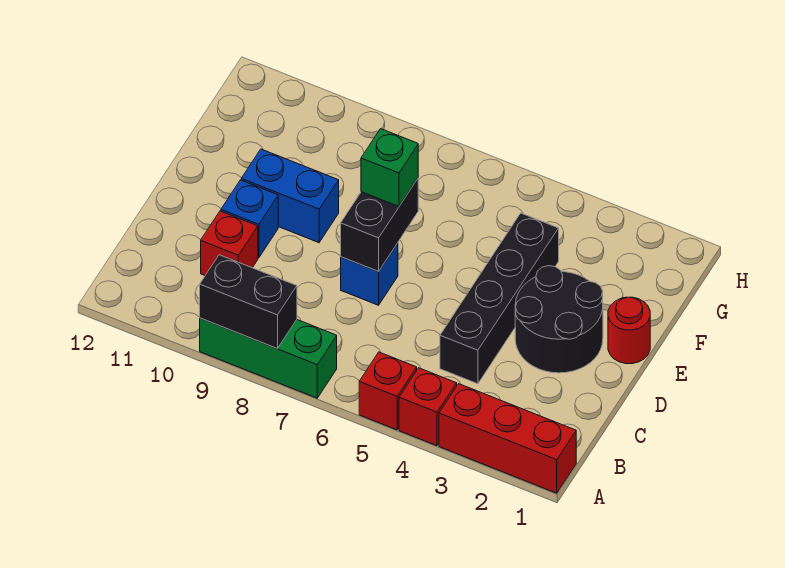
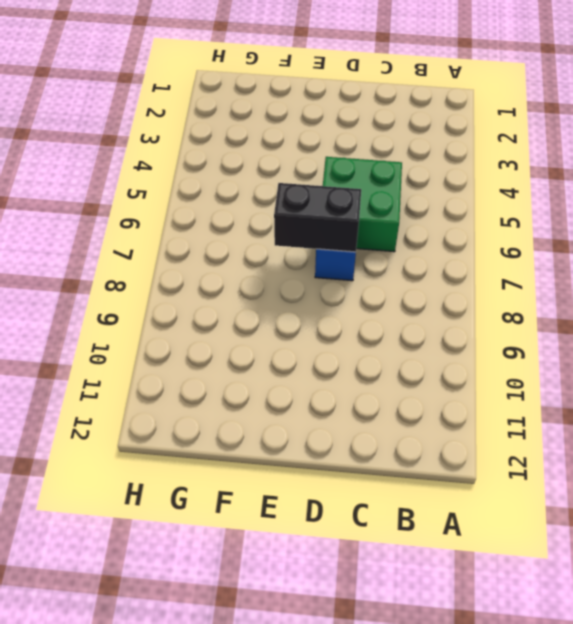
green brick C5:D6 level 1 -> none
none -> red brick A1:A3 level 1
none -> red brick A4 level 1
none -> red brick A5 level 1

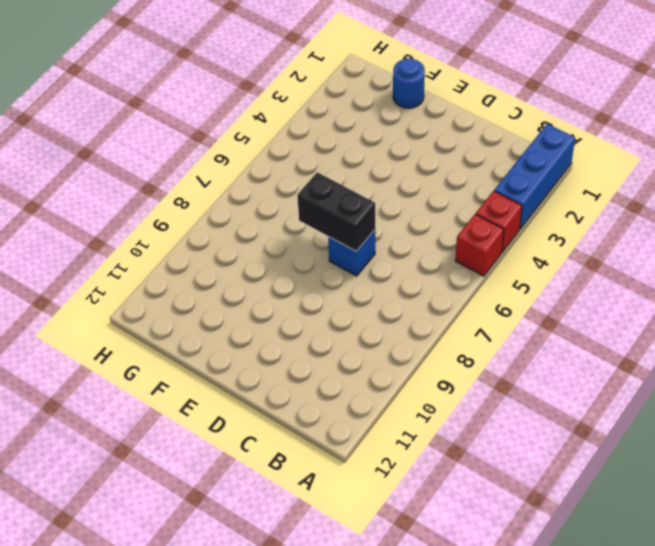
blue brick A1:A3 level 1 -> red brick A1:A3 level 1
blue round brick F1 level 1 -> none
none -> green brick A7:A9 level 1
none -> black brick C4:F4 level 1
none -> red brick C10 level 1

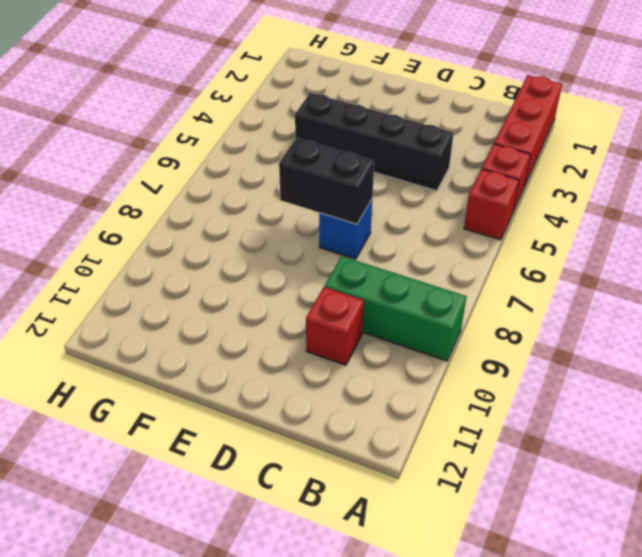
green brick A9:C9 level 1 -> green brick A7:A9 level 1
none -> black round brick D2:E3 level 1
none -> blue brick D10 level 1
none -> red round brick E1 level 1

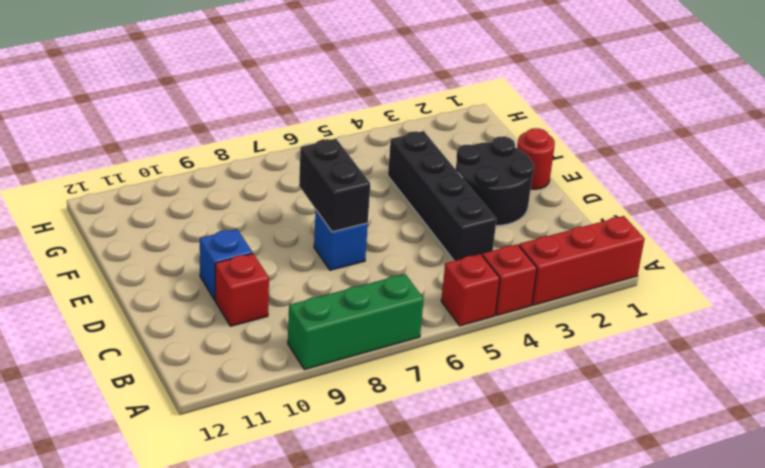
none -> blue brick E9:E10 level 1
none -> black brick A8:A9 level 2
none -> green brick E7 level 3

